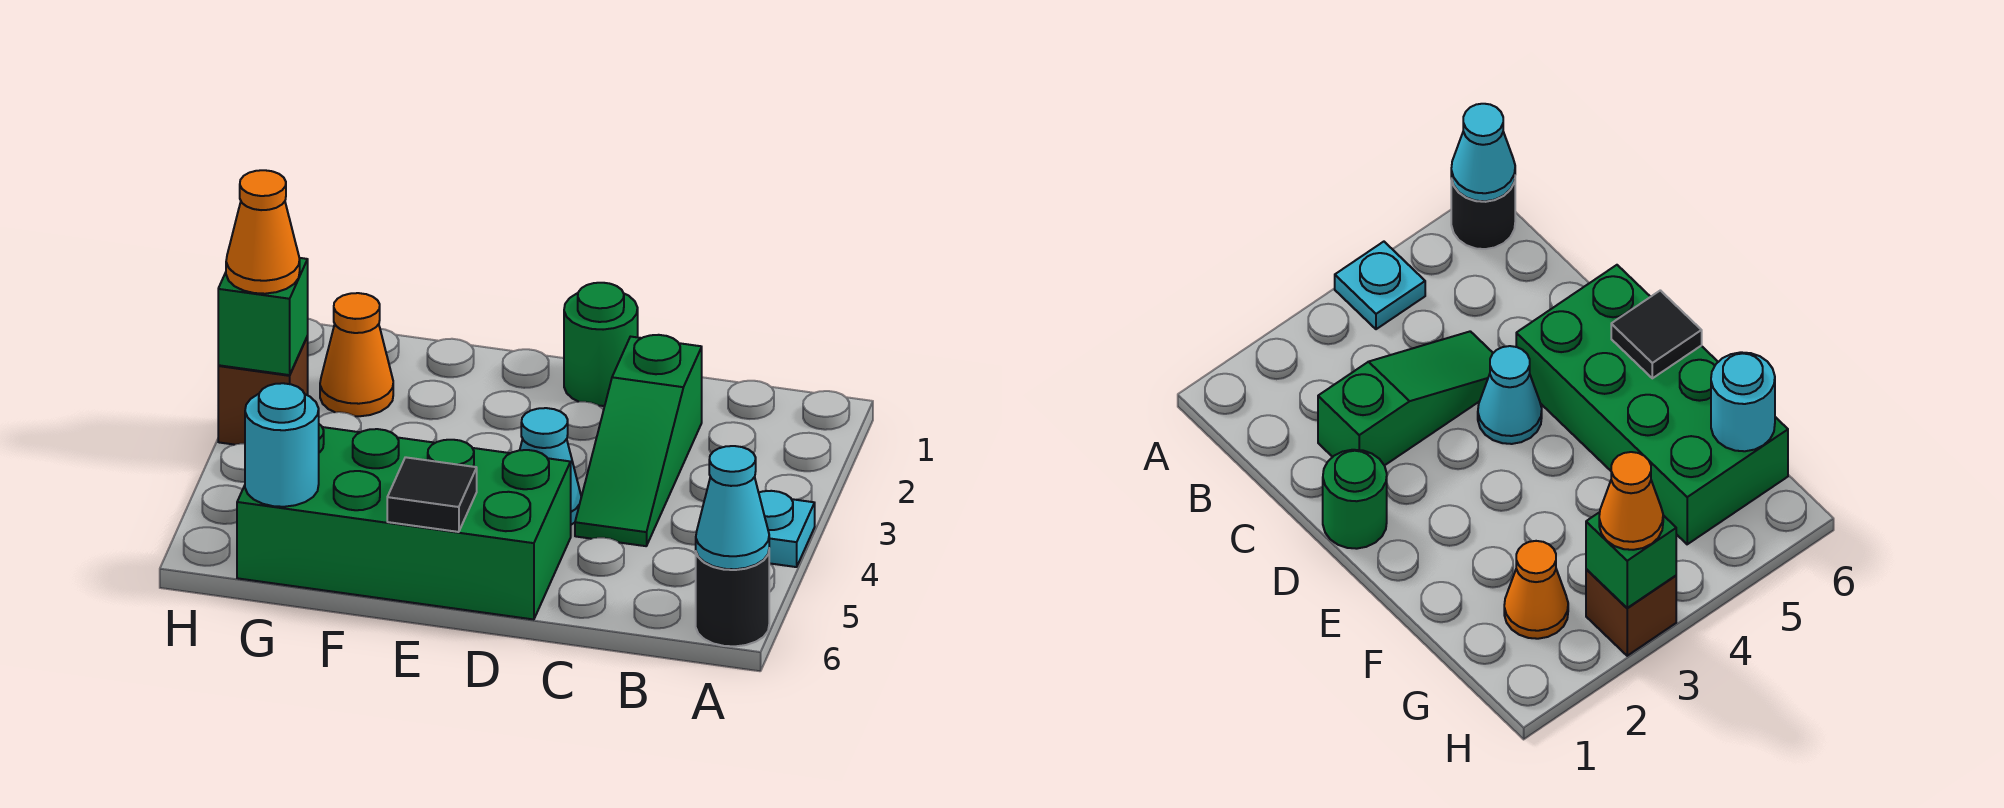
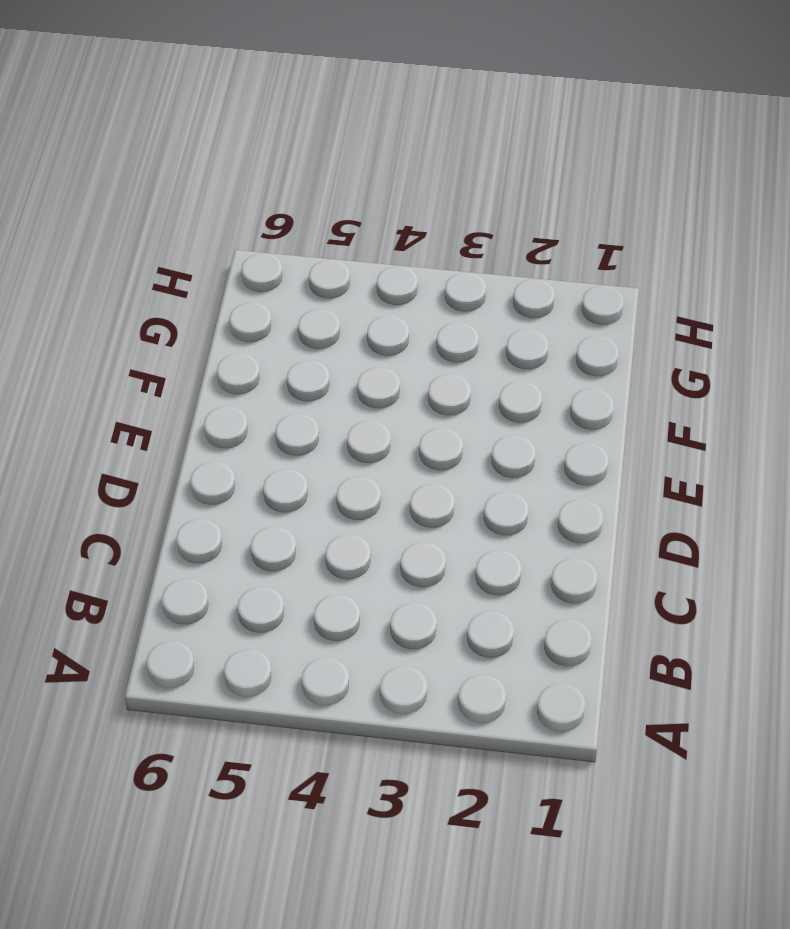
none -> cyan plate A4 level 1
none -> black round brick A6 level 1
none -> green slope C2:C4 level 1 top 2

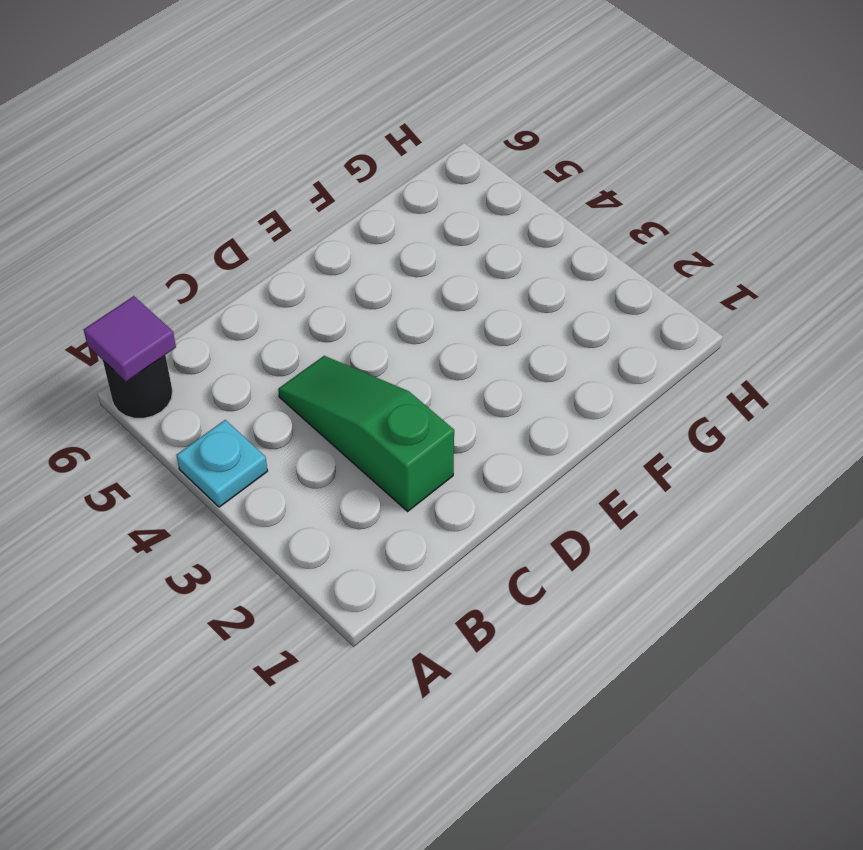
purple tile A6 level 2 -> cyan cone A6 level 2
none -> green round brick D1 level 1
none -> cyan cone D4 level 1
none -> green brick D5:G6 level 1

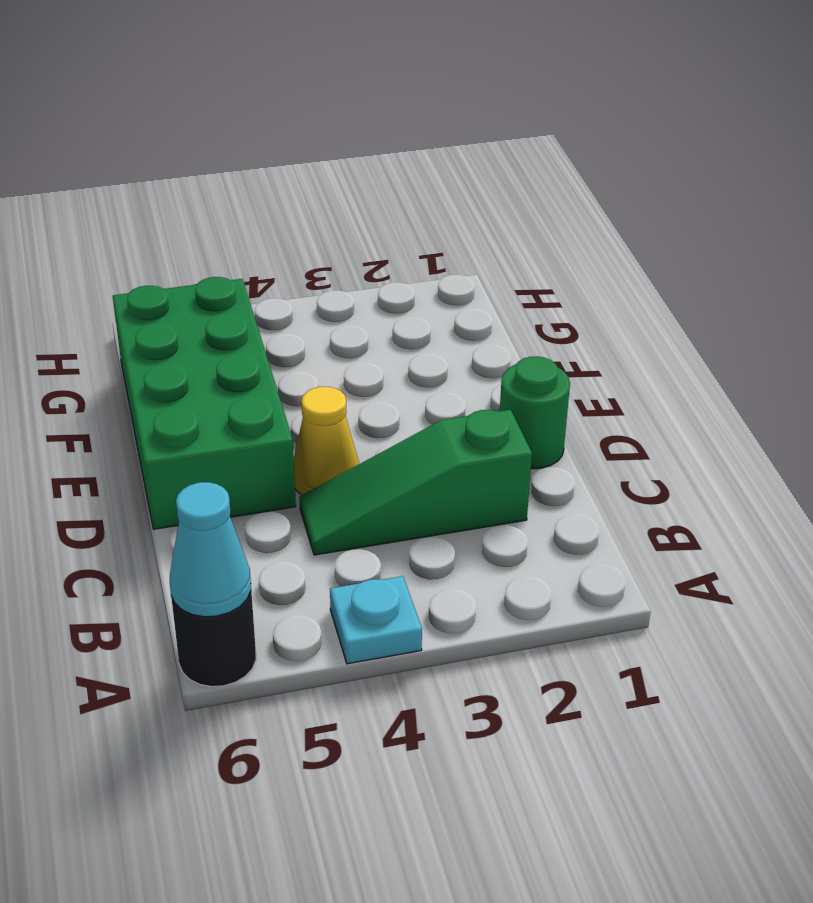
yellow cone D4 level 1 -> cyan cone D4 level 1
none -> orange cone G2 level 1
none -> brown brick H3 level 1
none -> black tile E6 level 2

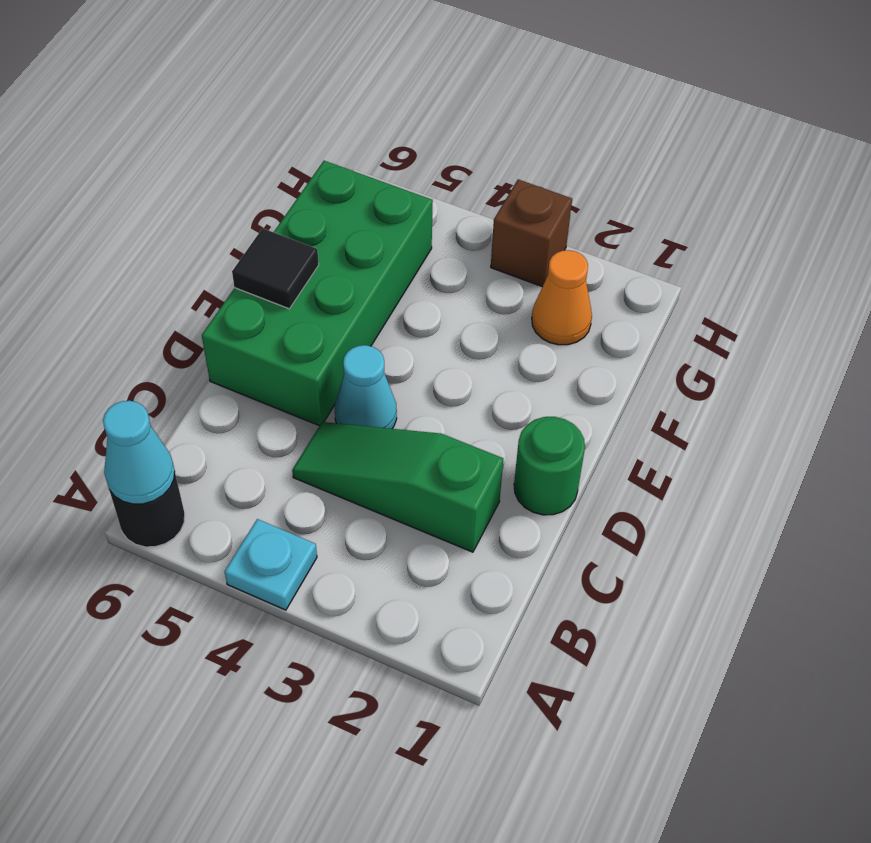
none -> cyan round brick G6 level 2
none -> green brick H3 level 2
none -> orange cone H3 level 3

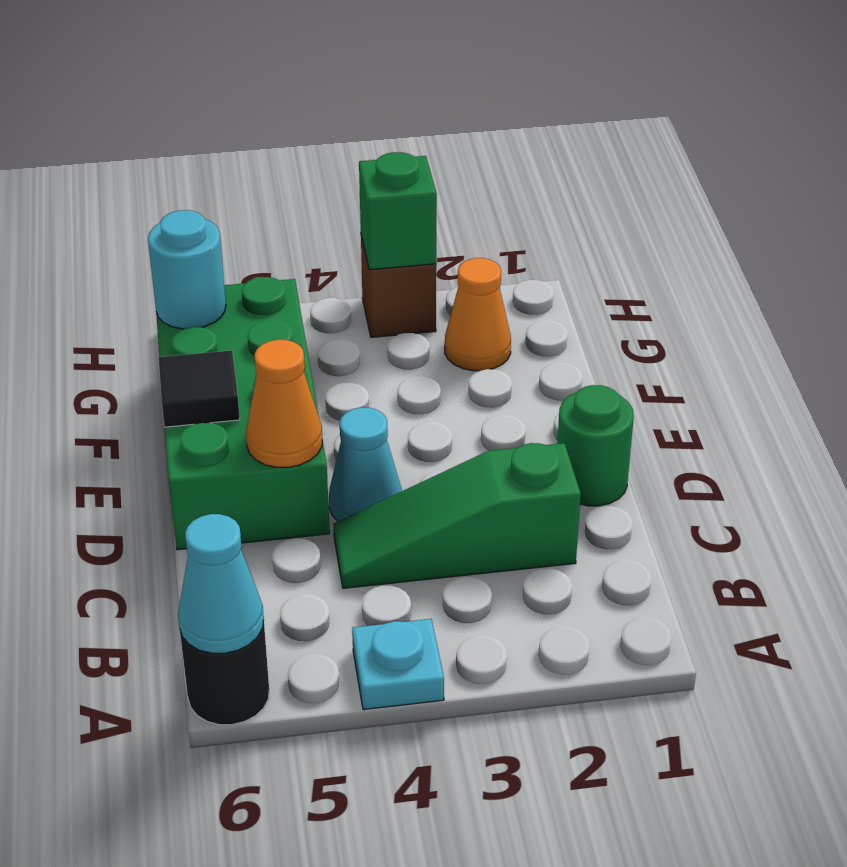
orange cone D5 level 2 -> orange cone H3 level 3

